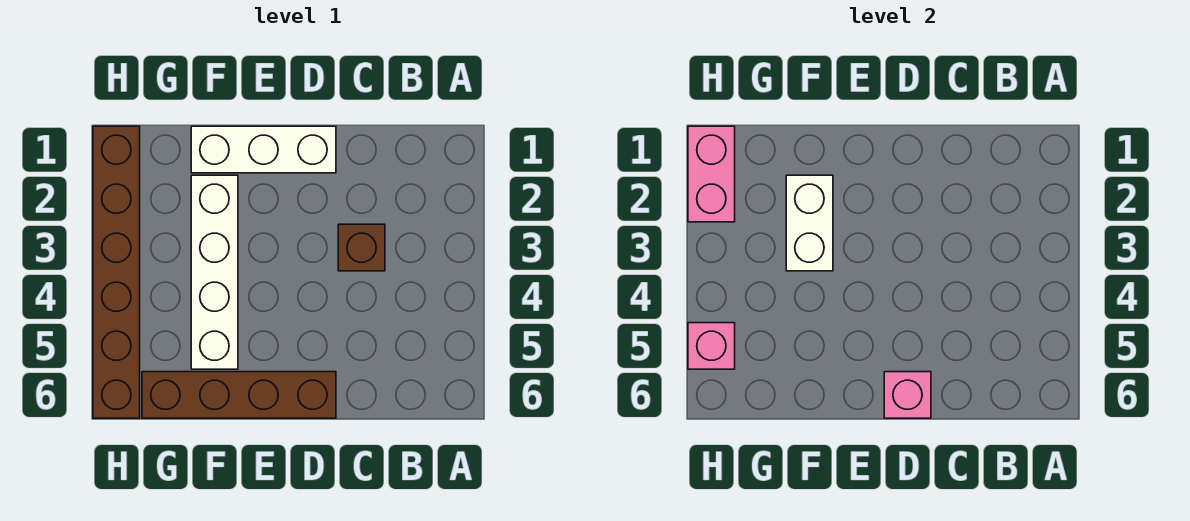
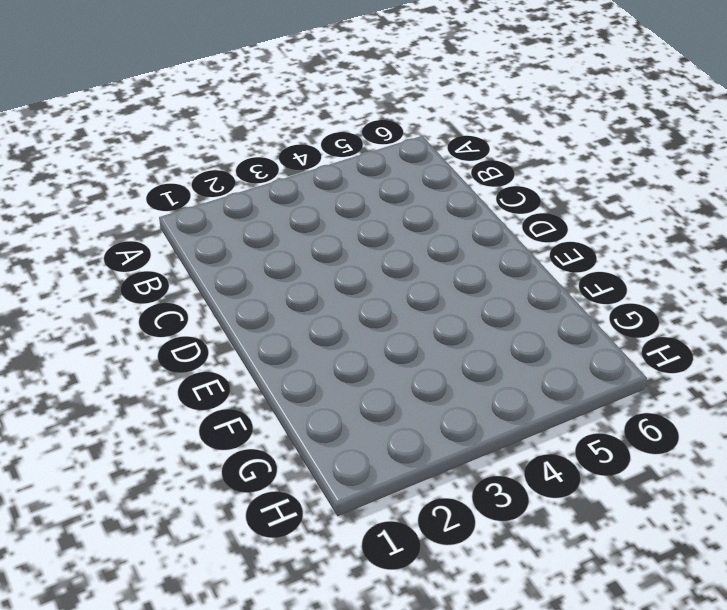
none -> brown brick C3 level 1
none -> white brick D1:F1 level 1

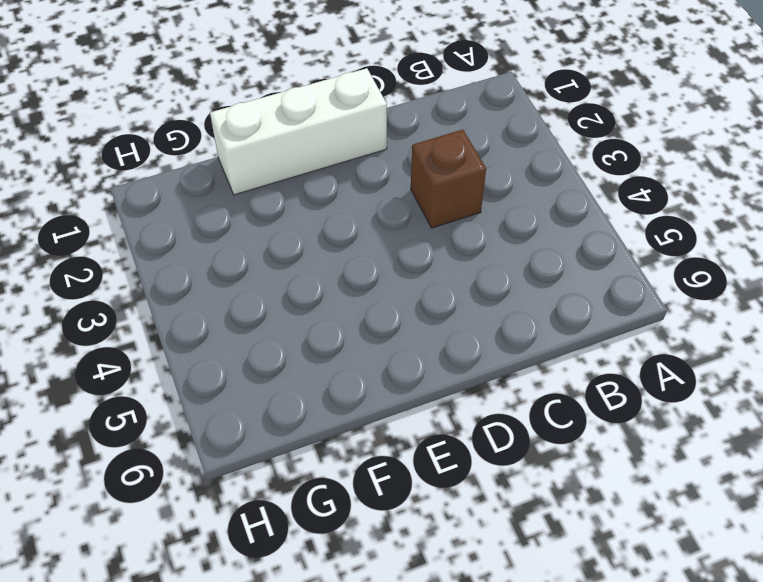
none -> brown brick D6:G6 level 1
none -> white brick F2:F5 level 1

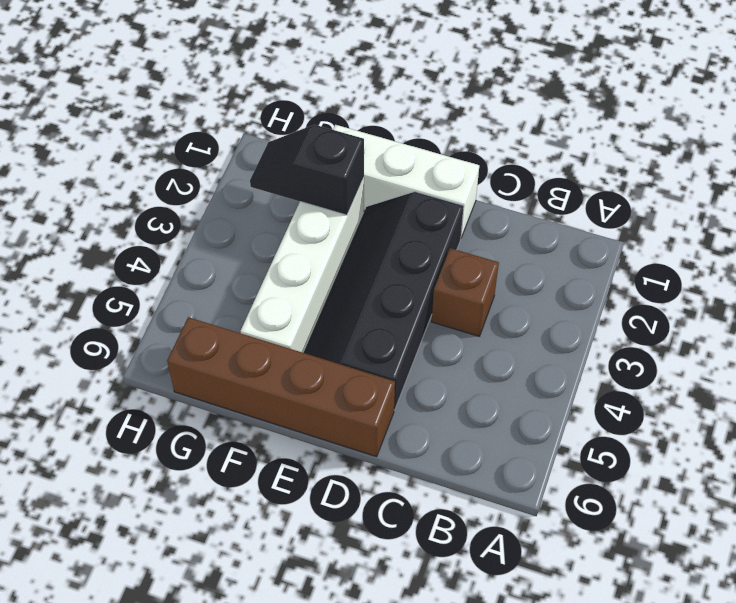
black slope D2:E5 level 1 top D -> none
black slope F2:G2 level 2 top F -> white brick F2:F3 level 2
none -> brown brick H1:H6 level 1
none -> pink brick D6 level 2

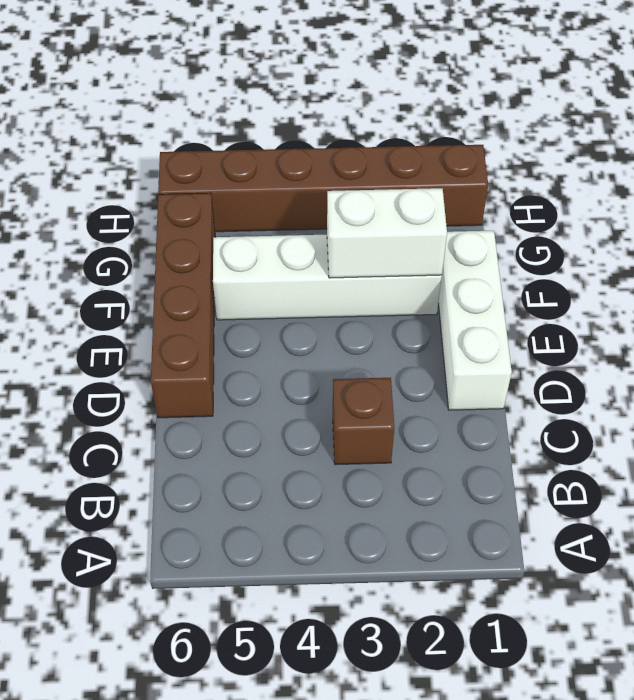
none -> pink brick D6 level 2
none -> pink brick H1:H2 level 2

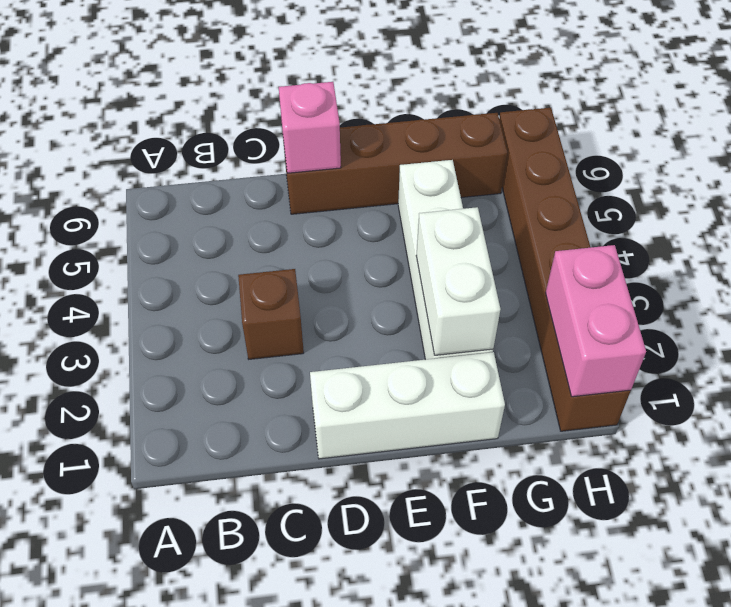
none -> pink brick H5 level 2

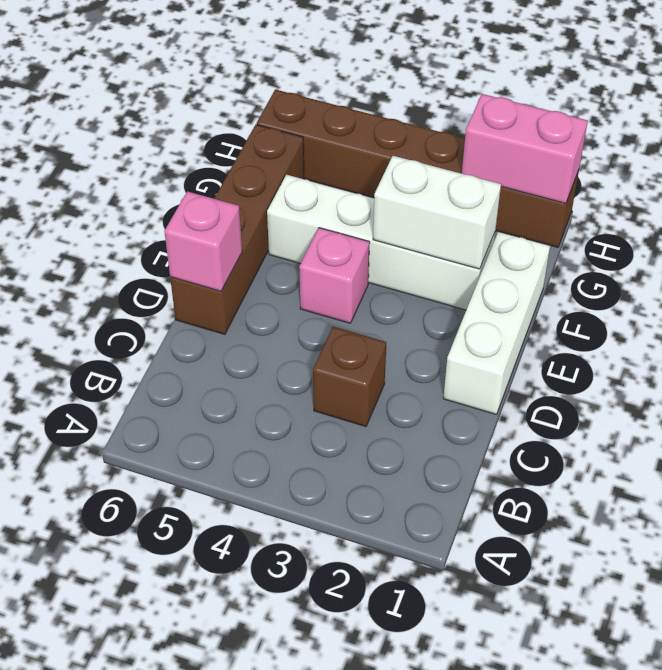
pink brick E4 level 1 -> pink brick H5 level 2

